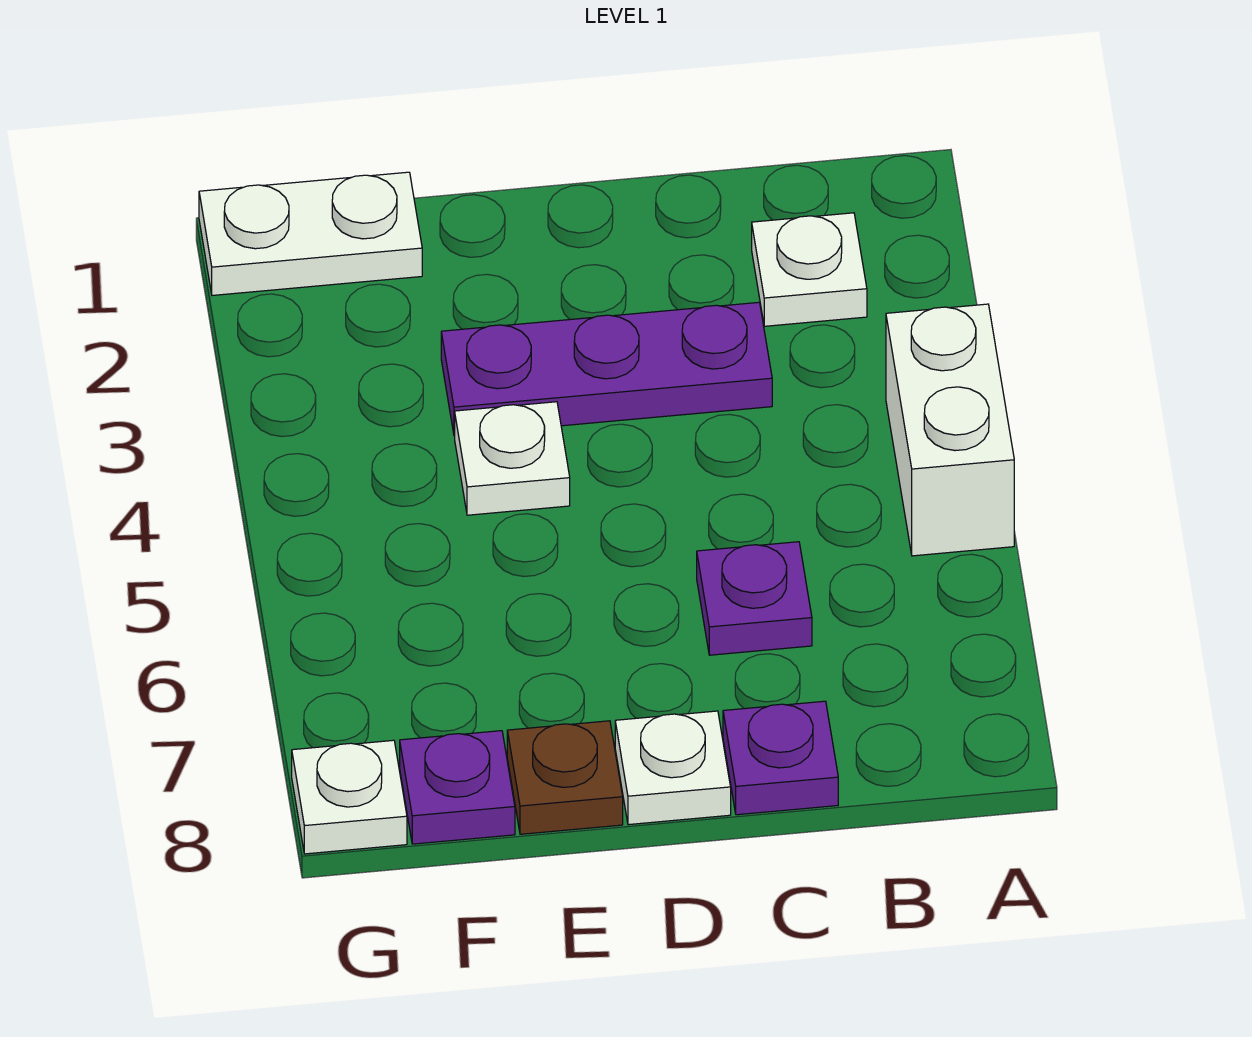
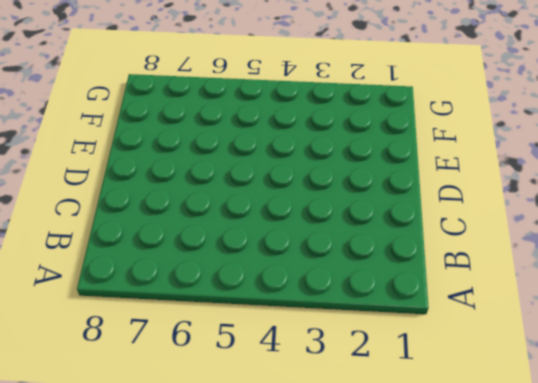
none -> white brick A4:A5 level 1
none -> white plate B2 level 1

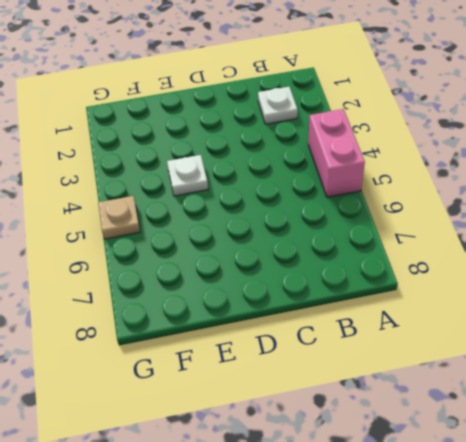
pink brick A4:A5 level 1 -> white brick A4:A5 level 1
tan plate G5 level 1 -> none
none -> purple plate C3:E3 level 1
none -> purple plate C6 level 1

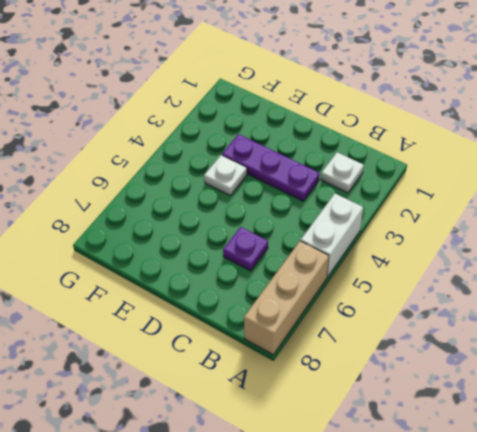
tan brick A6:A8 level 1 -> none
none -> purple plate C8 level 1
none -> white plate D8 level 1

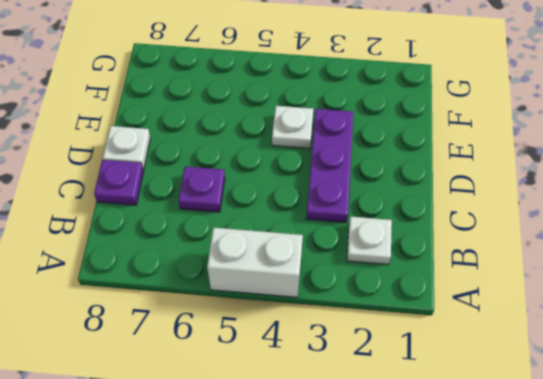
none -> brown plate E8 level 1
none -> white plate F1:G1 level 1

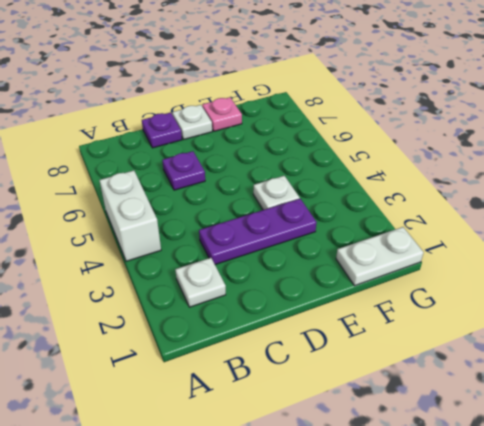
pink plate E8 level 1 -> brown plate E8 level 1
none -> purple plate F8 level 1
none -> white plate G8 level 1

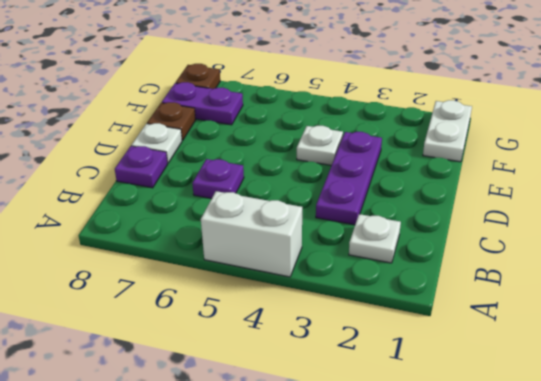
purple plate F7:F8 level 1 -> purple plate F8 level 1
brown plate G8 level 1 -> white plate G8 level 1

